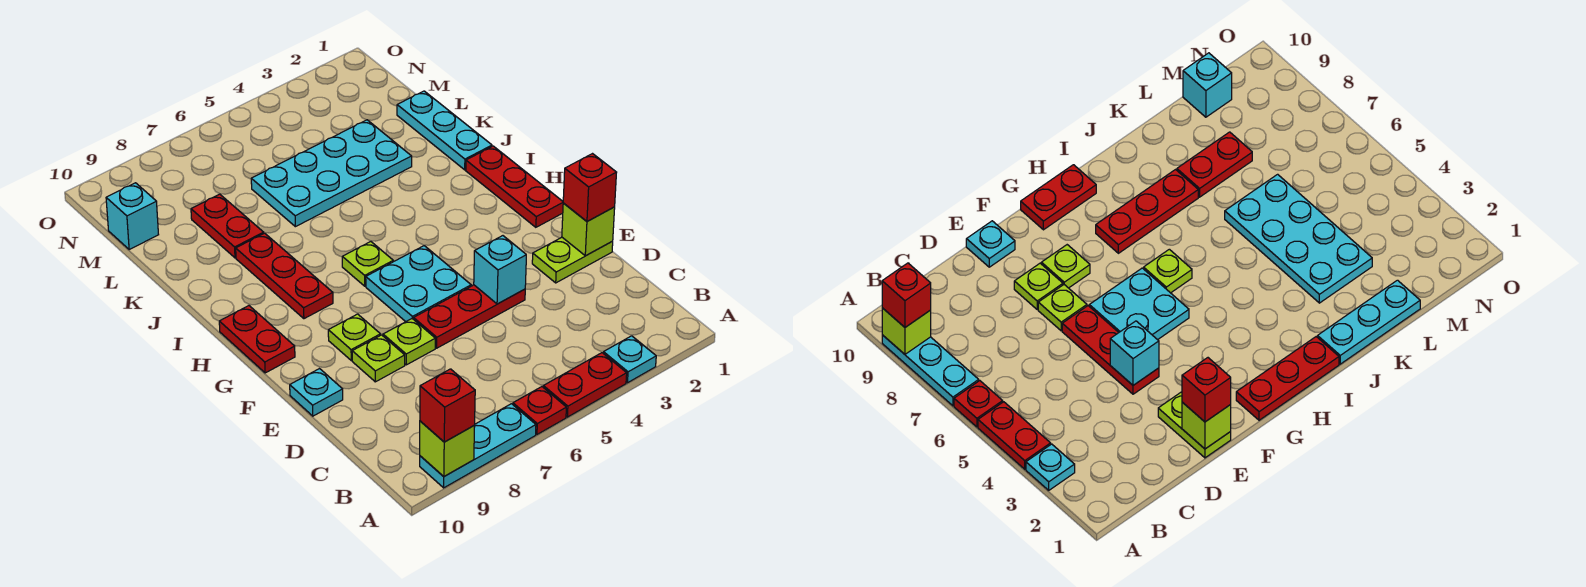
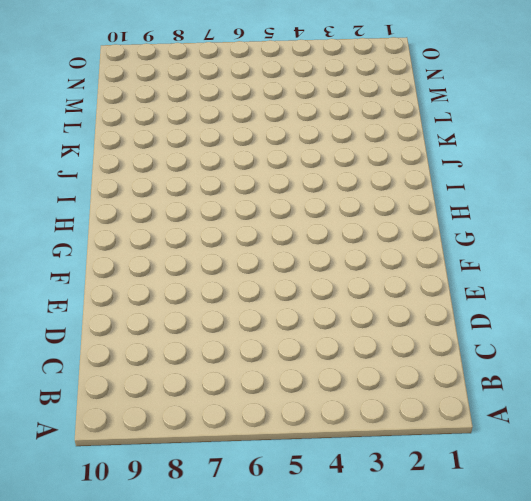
none -> cyan plate A3 level 1
none -> red plate A4:A5 level 1
none -> red plate A6 level 1

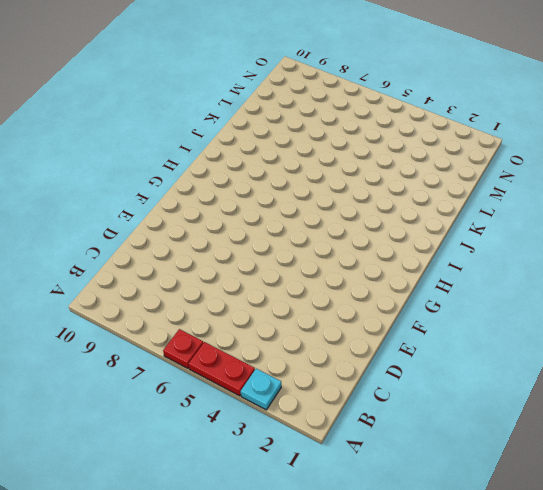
none -> cyan plate A7:A9 level 1
none -> lime plate E1:E2 level 1
none -> red plate E4:E6 level 1

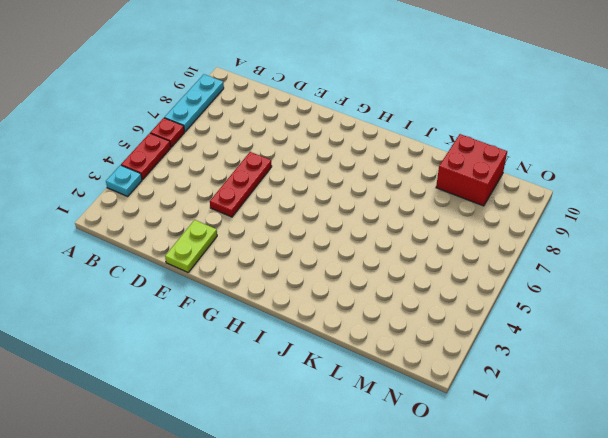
red brick L9:M10 level 1 -> cyan brick M10 level 1
none -> lime plate E7 level 1
none -> lime plate E8 level 1
none -> cyan plate E10 level 1

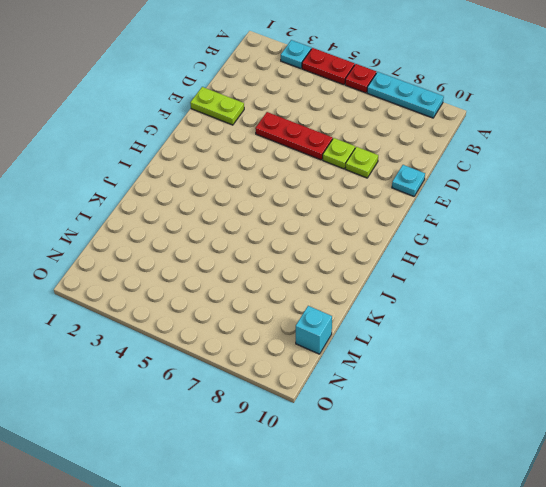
none -> cyan plate F5:G6 level 1
none -> lime plate F8 level 1
none -> red plate G1:I1 level 1

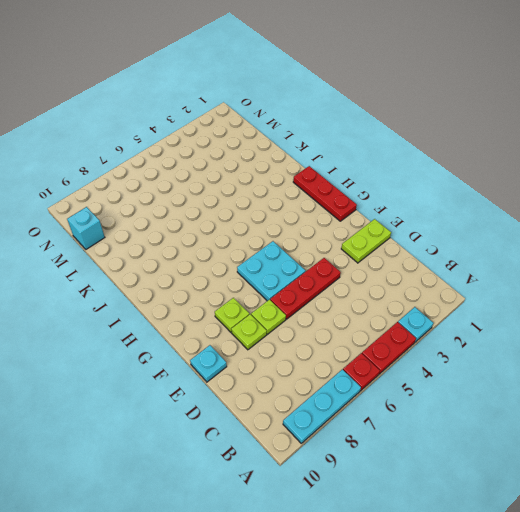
none -> red plate G10:H10 level 1
none -> lime plate H6 level 1
none -> red plate H8:J8 level 1

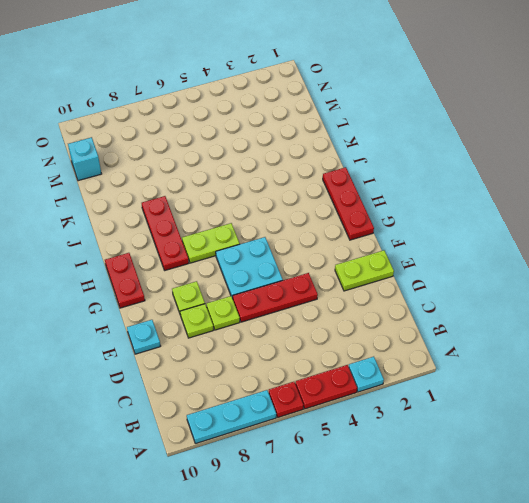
lime plate H6:H7 level 1 -> lime plate H6 level 1
none -> cyan plate J1:L1 level 1
none -> cyan plate K3:L6 level 1
none -> red plate K8:L8 level 1

